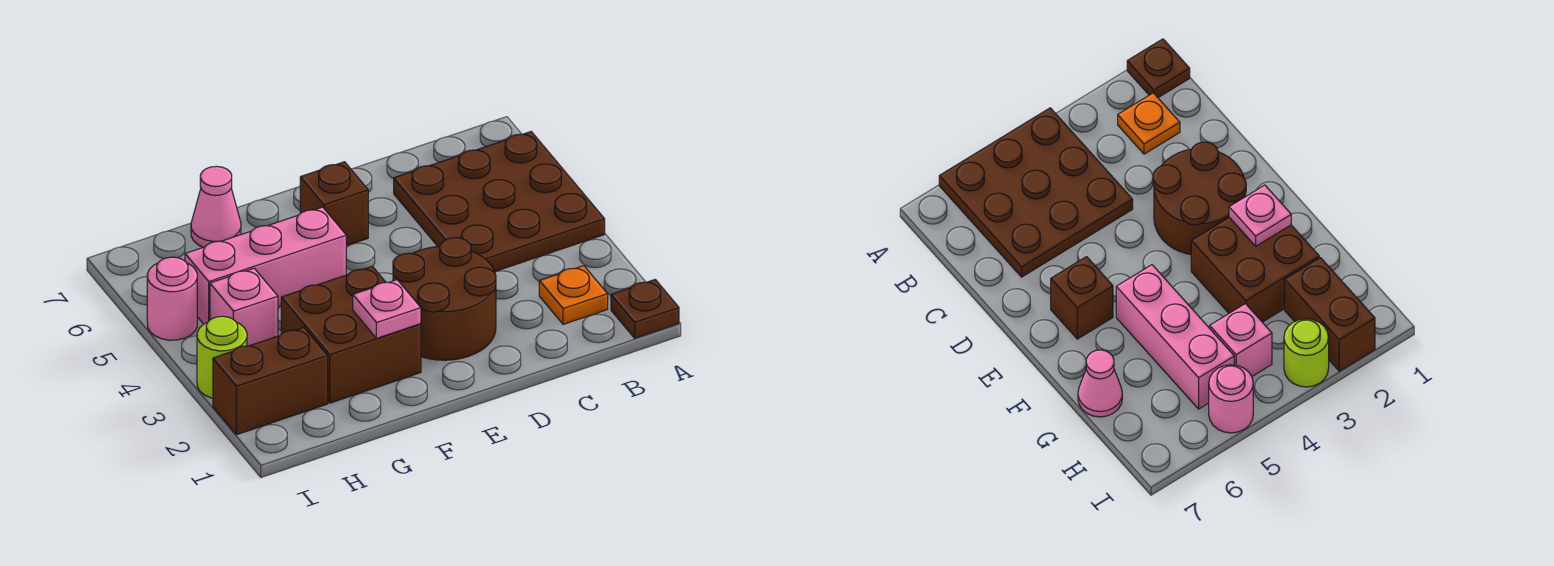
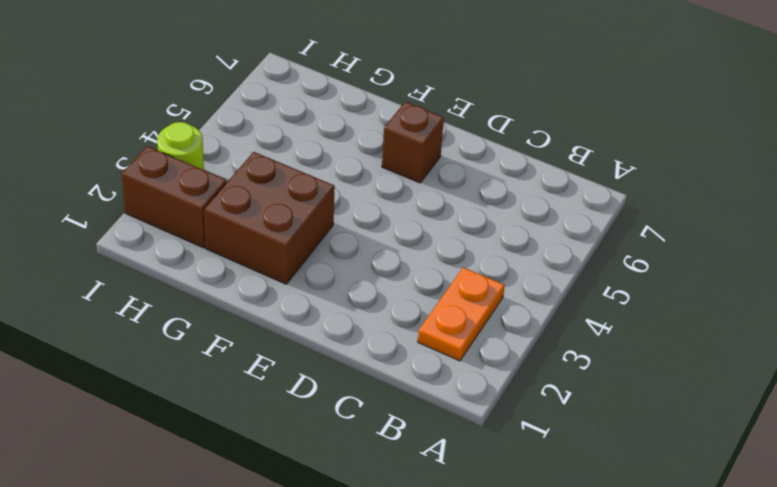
orange plate B2:B3 level 1 -> orange plate B2 level 1
none -> brown plate A1 level 1
none -> brown plate A4:C6 level 1
none -> brown round brick D2:E3 level 1

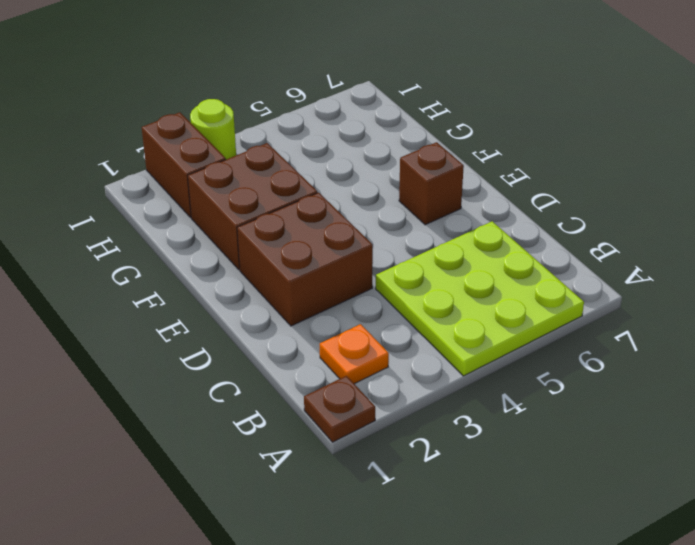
lime plate A4:C6 level 1 -> brown plate A4:C6 level 1
brown brick D2:E3 level 1 -> brown round brick D2:E3 level 1
none -> pink brick F5:H5 level 1
none -> pink cone G7 level 1
none -> pink brick H4 level 1

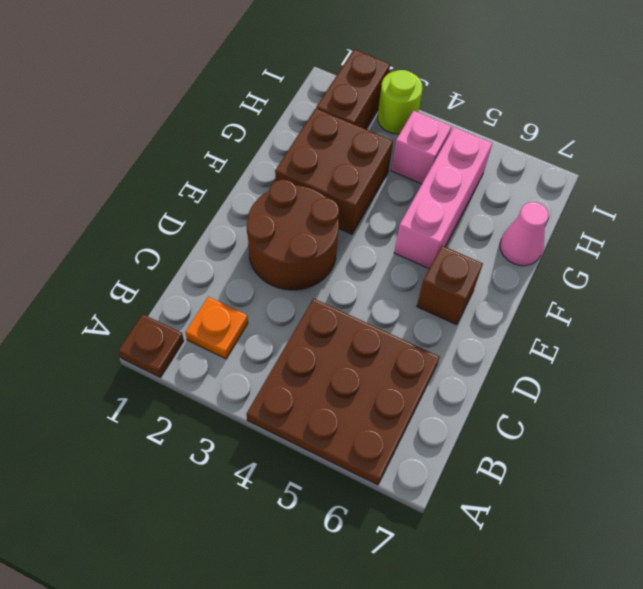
none -> pink round brick I5 level 1
none -> pink plate F2 level 2

